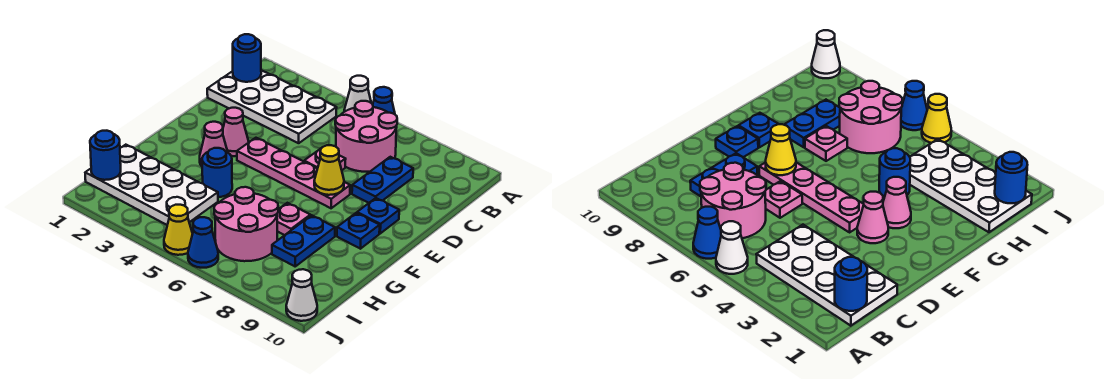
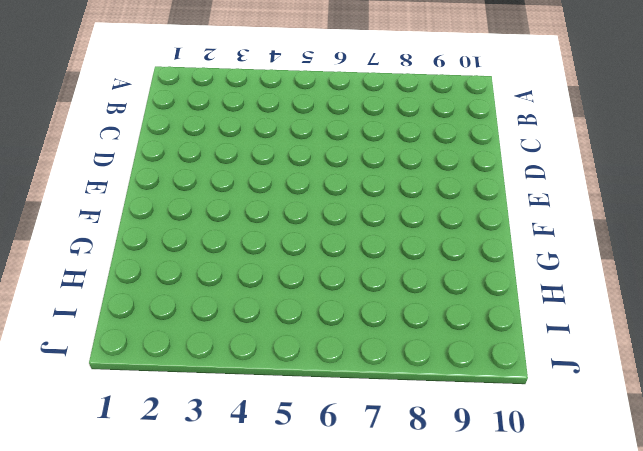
none -> white cone A5 level 1
none -> blue cone A6 level 1
none -> white plate B1:C4 level 1

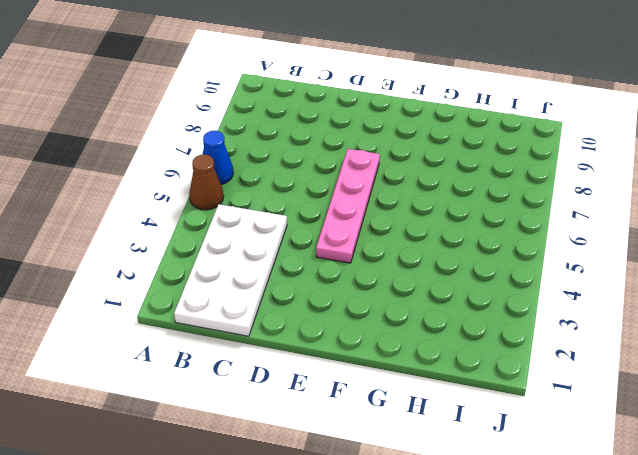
brown cone A5 level 1 -> white cone A5 level 1
none -> pink round brick B6:C7 level 1
none -> blue plate C8:D8 level 1
none -> pink plate D6 level 1

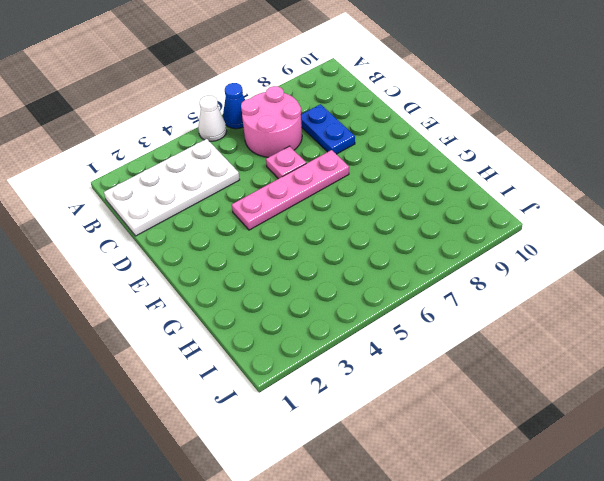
none -> pink cone E3 level 1
none -> blue plate E9 level 1
none -> pink cone F3 level 1

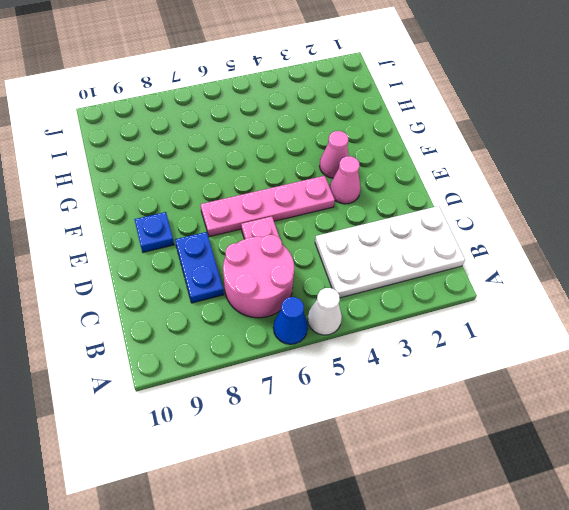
none -> blue plate F9 level 1
none -> blue round brick G4 level 1
none -> pink plate G7 level 1

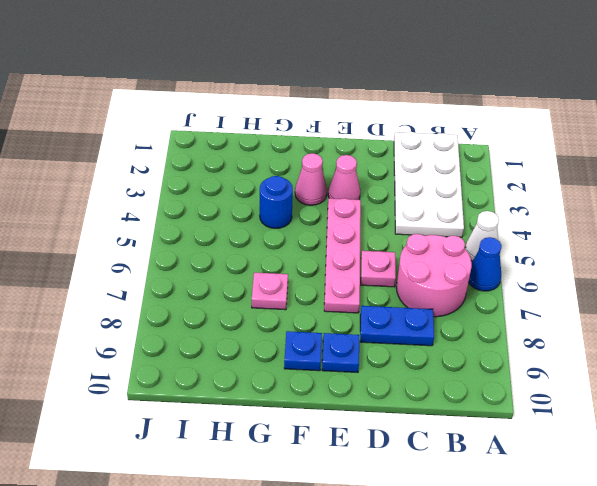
none -> blue plate G8:H8 level 1
none -> white plate H1:I4 level 1
none -> pink round brick H6:I7 level 1

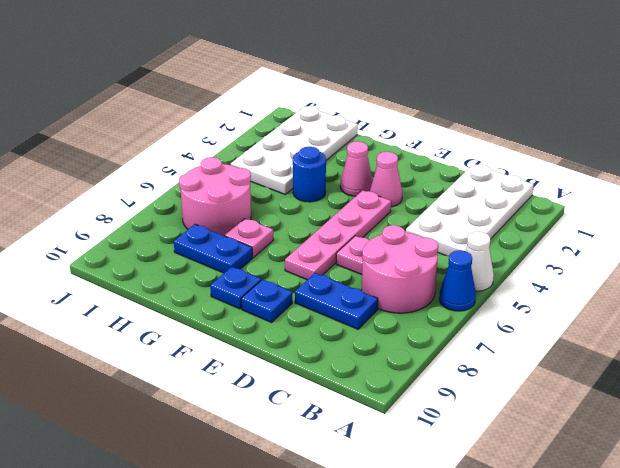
none -> yellow cone J5 level 1
none -> blue cone J6 level 1
none -> white cone J10 level 1

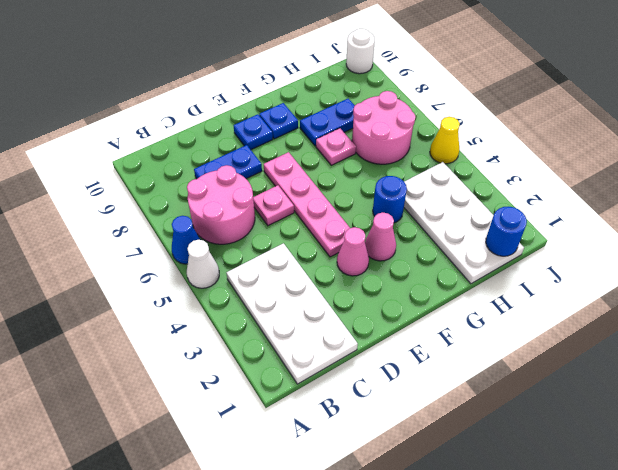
white round brick J10 level 1 -> white cone J10 level 1
none -> blue cone J6 level 1
none -> blue round brick B1 level 2
none -> yellow cone E7 level 2

